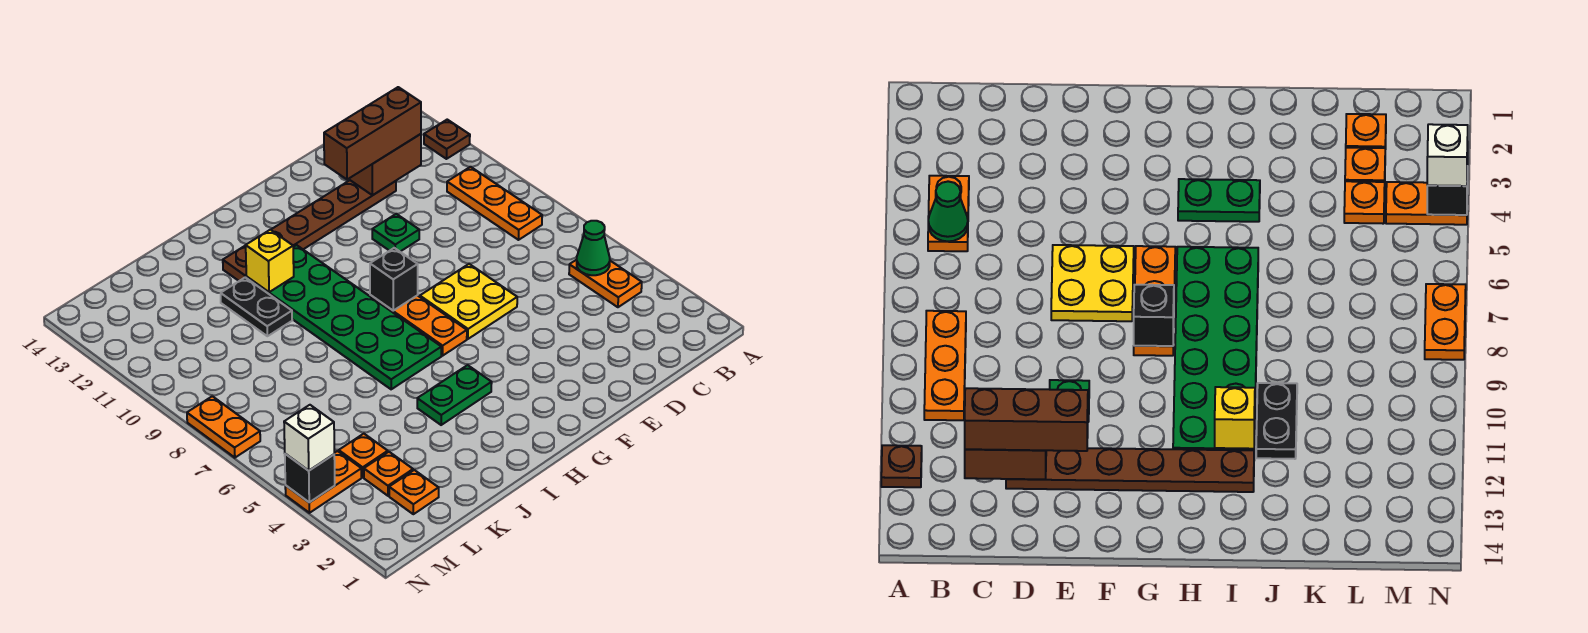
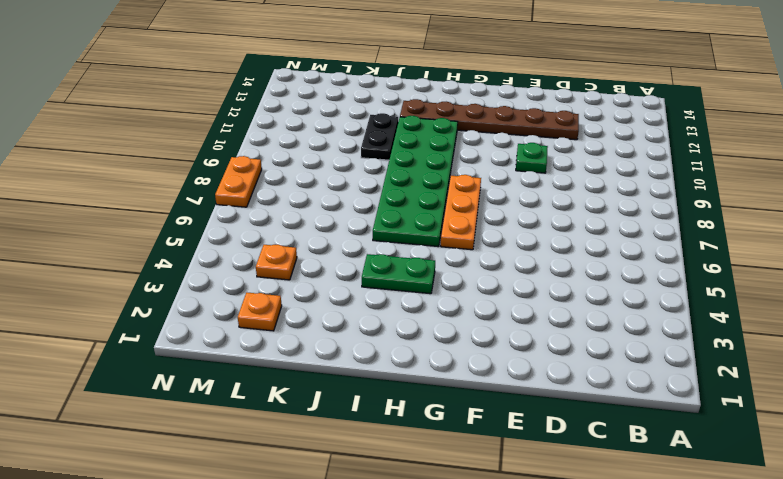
none -> brown plate A12 level 1
none -> orange plate B4:B5 level 1
none -> orange plate B8:B10 level 1

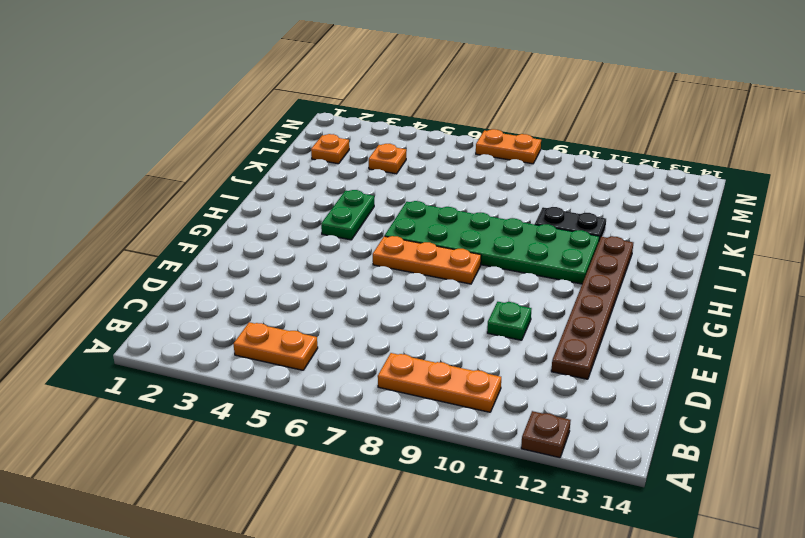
none -> yellow plate E6:F7 level 1
none -> orange plate L3 level 1
none -> orange plate M4:N4 level 1

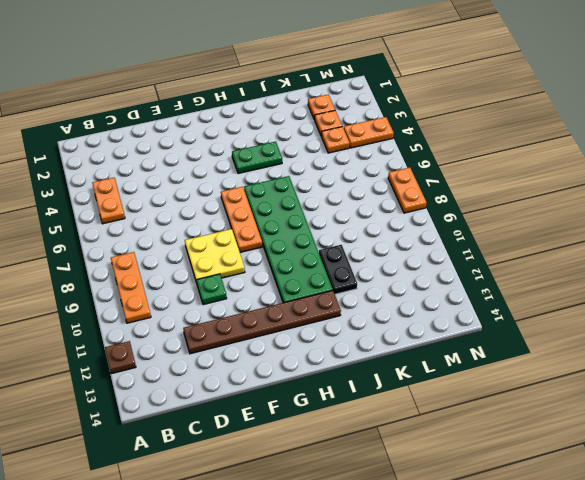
yellow plate E8:F9 level 1 -> yellow plate E6:F7 level 1
none -> green cone B5 level 2
none -> brown brick C12:D12 level 2
none -> black brick G8 level 2

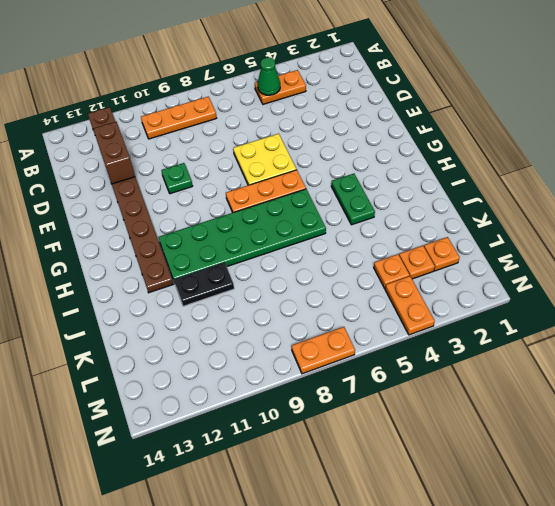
none -> black brick G8 level 2
none -> yellow brick I11 level 2
none -> black brick N4 level 2

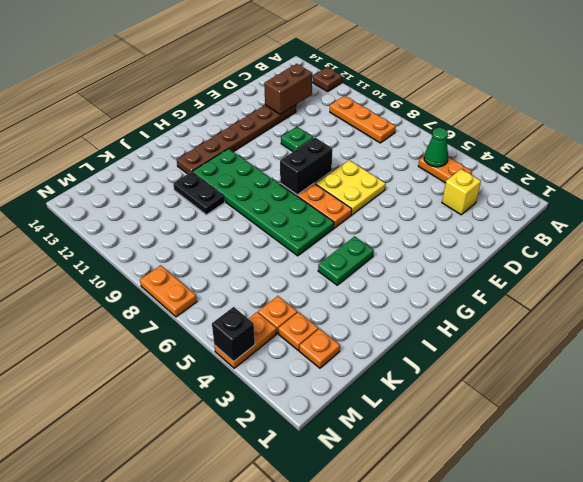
yellow brick C3 level 1 -> yellow brick I11 level 2
black brick F8:G8 level 2 -> black brick G8 level 2
none -> brown brick C12:E12 level 3
none -> white brick N4 level 3

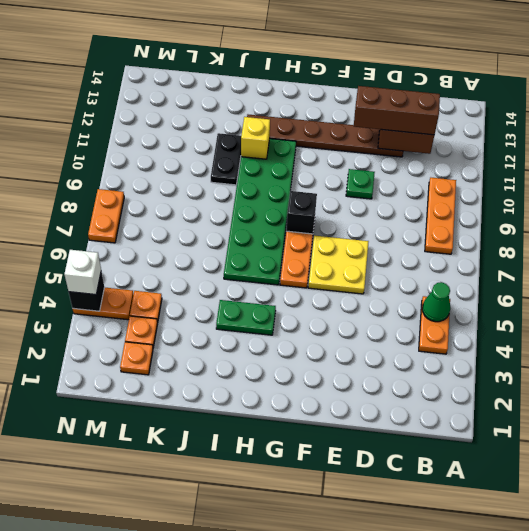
none -> brown plate A12 level 1

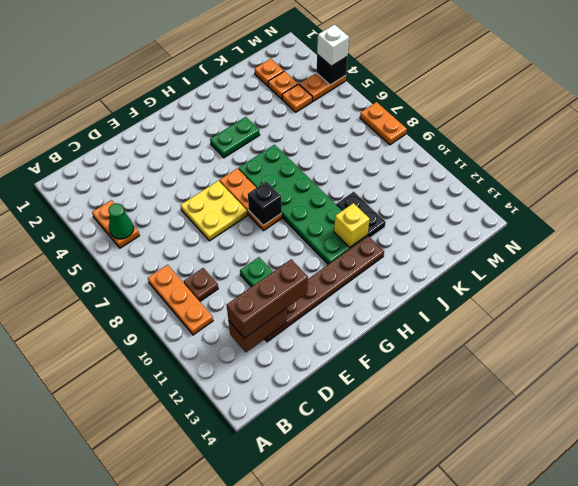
brown plate C9 level 1 -> brown plate A12 level 1

